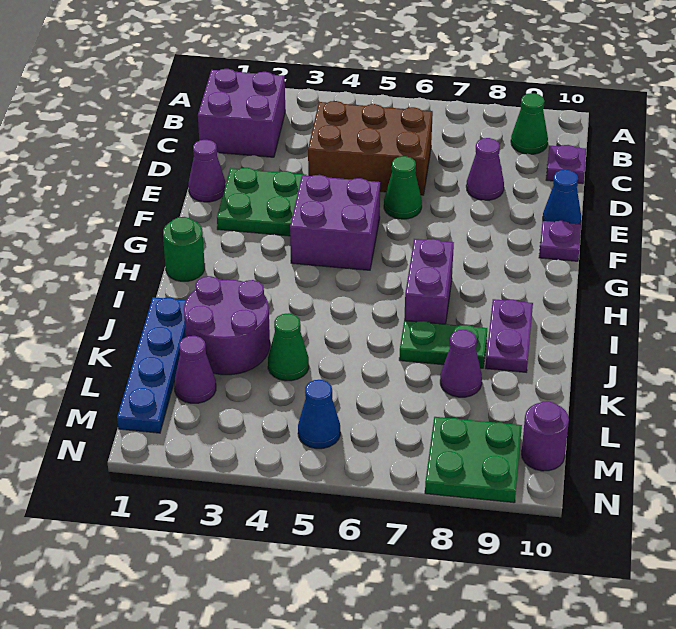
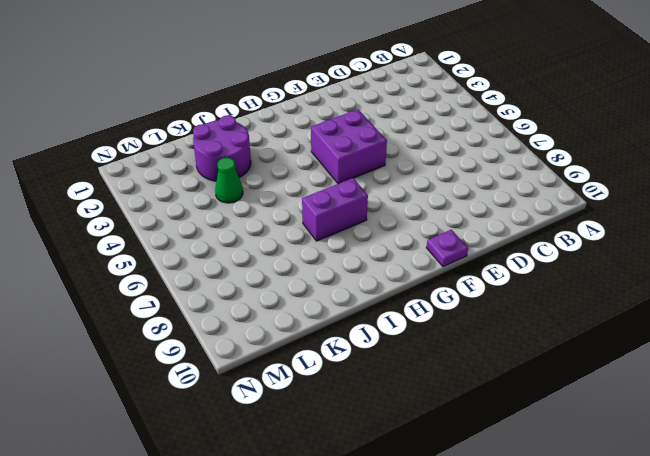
none -> purple brick B1:C2 level 1
none -> green cone B9 level 1
none -> brown brick C4:D6 level 1

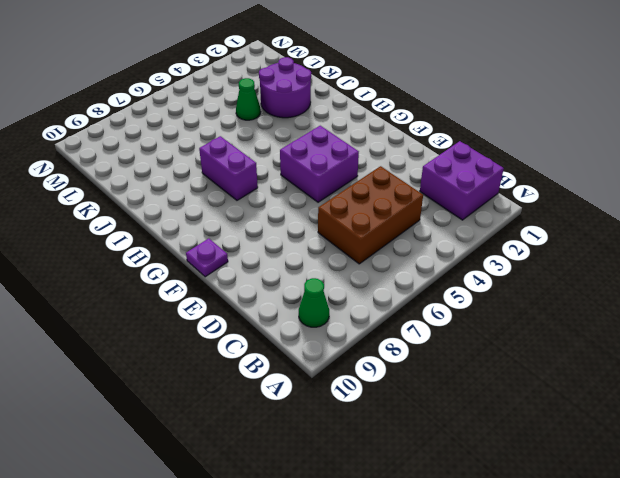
none -> purple plate C10 level 1
none -> purple cone D8 level 1
none -> purple cone E1 level 1

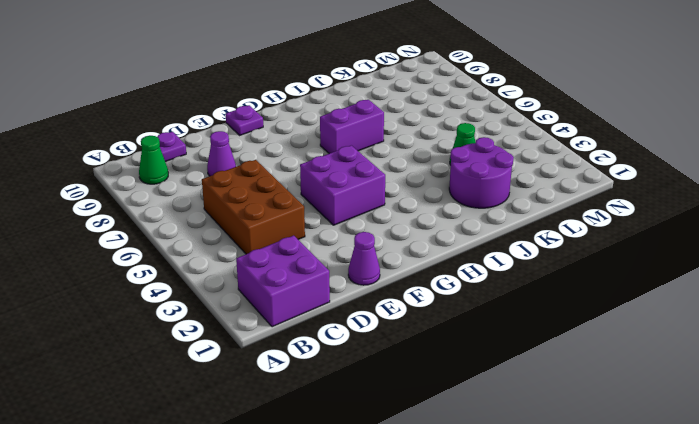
none -> green plate E2:F3 level 1
none -> green cone E6 level 1
none -> blue cone E10 level 1

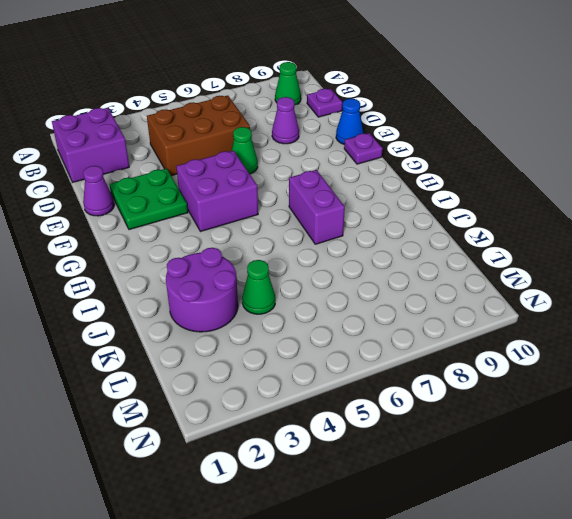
none -> green round brick H1 level 1
none -> purple plate I9:J9 level 1
none -> blue plate J1:M1 level 1

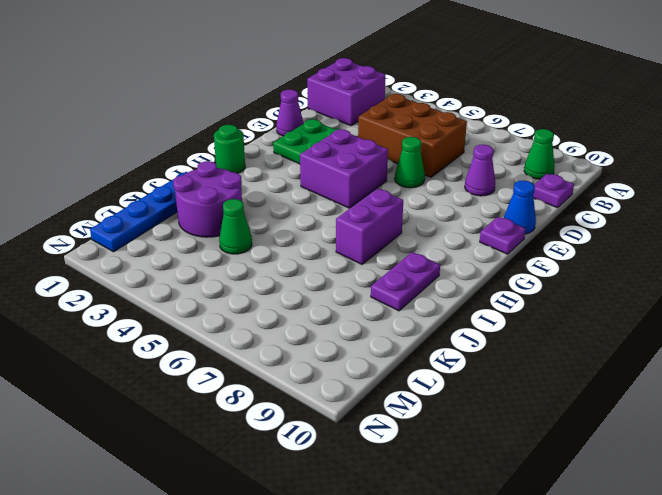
none -> green plate J7:J8 level 1
none -> purple cone K8 level 1
none -> purple cone L2 level 1

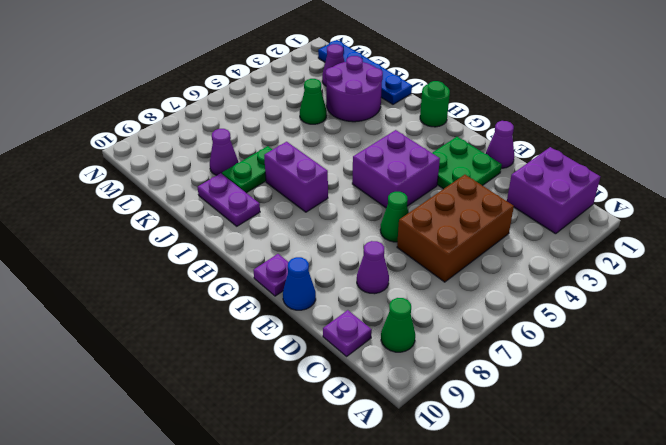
none -> blue cone M5 level 1
none -> green plate M8:N9 level 1
none -> purple round brick M10 level 1

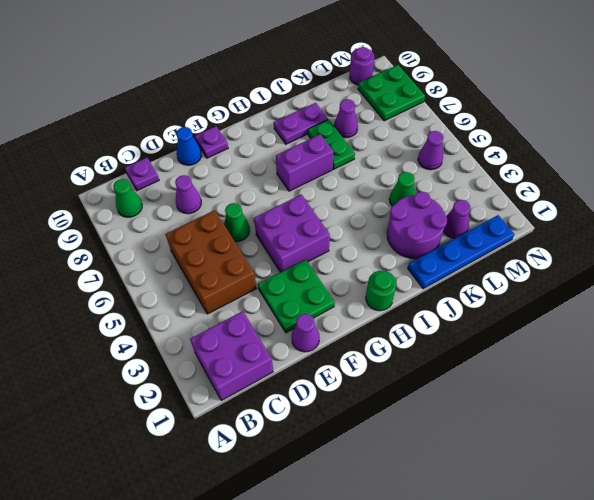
purple cone M5 level 1 -> blue cone M5 level 1

